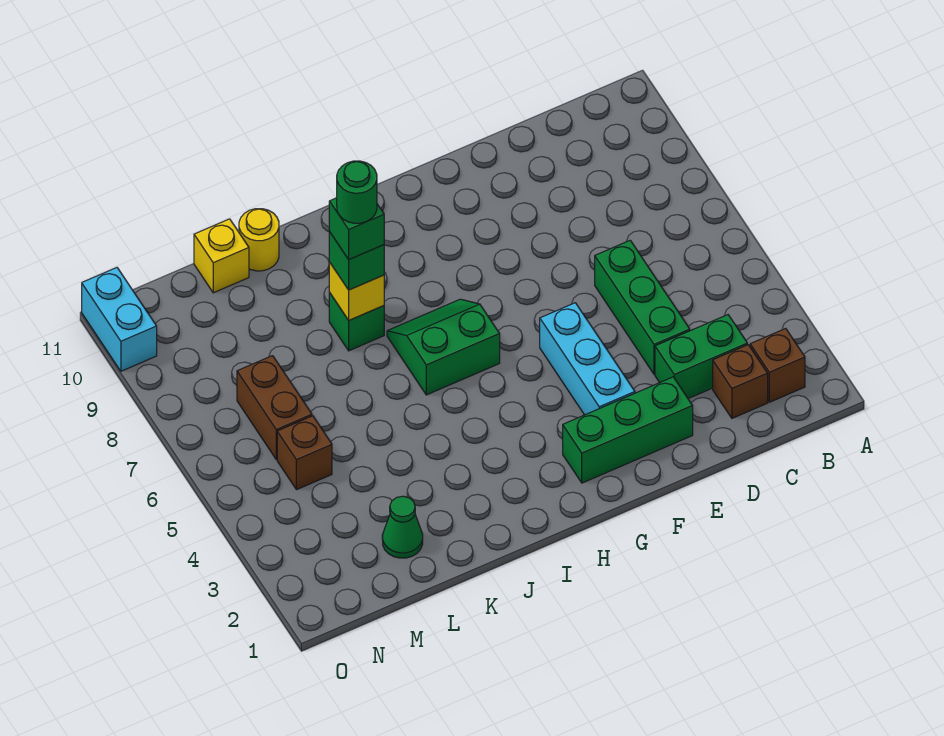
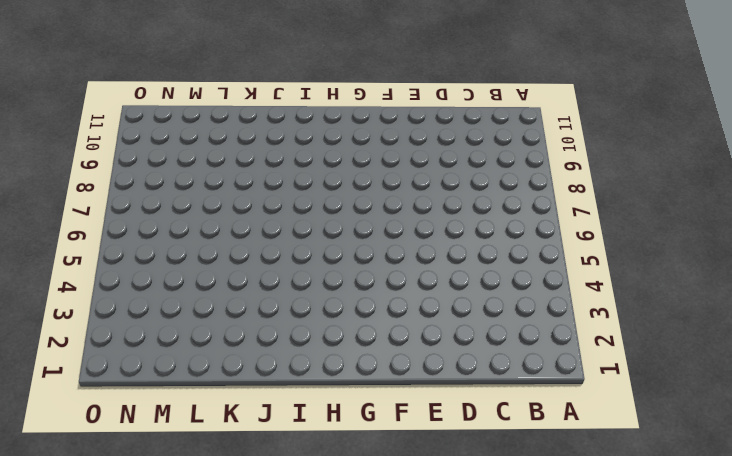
none -> brown brick B2 level 1
none -> brown brick C2 level 1
none -> green brick C3:D3 level 1

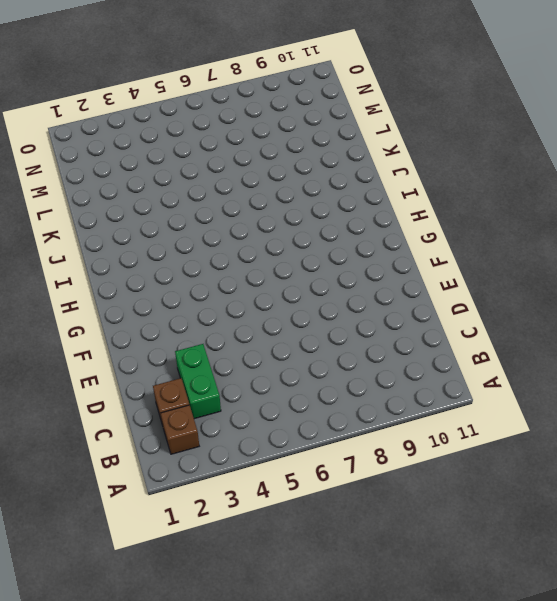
none -> green brick D4:D6 level 1
none -> green brick E2:G2 level 1
none -> cyan brick F3:F5 level 1

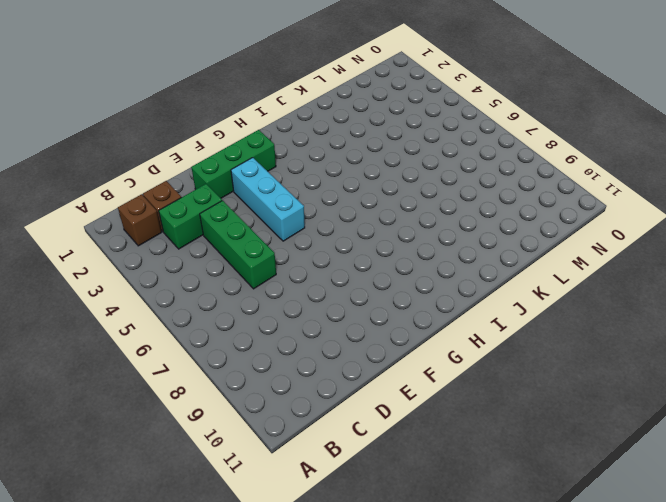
none -> green slope H6:I7 level 1 top 6
none -> green brick J8 level 1
none -> yellow round brick K11 level 1

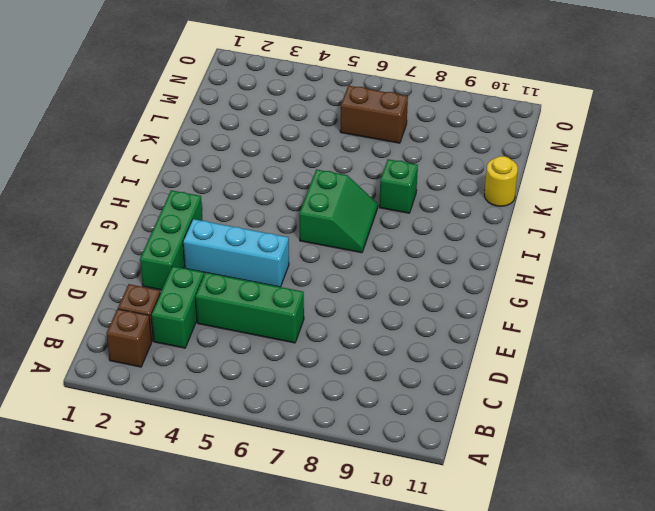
none -> green cone L2 level 1
none -> yellow brick L11 level 1
none -> brown brick M5 level 1

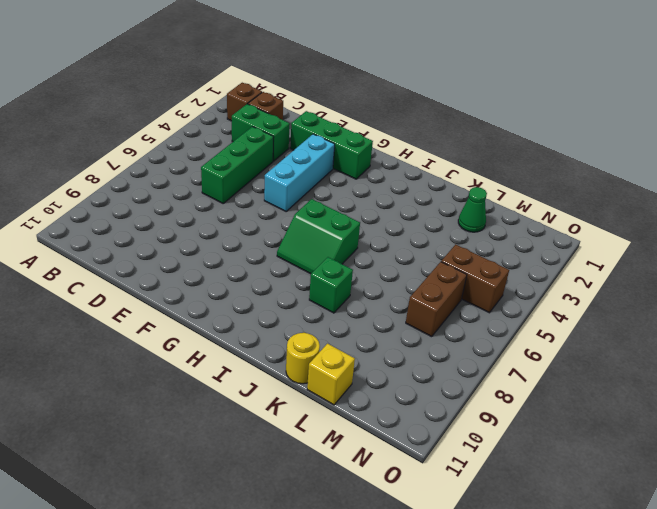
brown brick M5:N5 level 1 -> brown brick M5 level 1
none -> cyan brick O10:O11 level 1
none -> yellow brick J8 level 2
none -> green brick J8 level 3

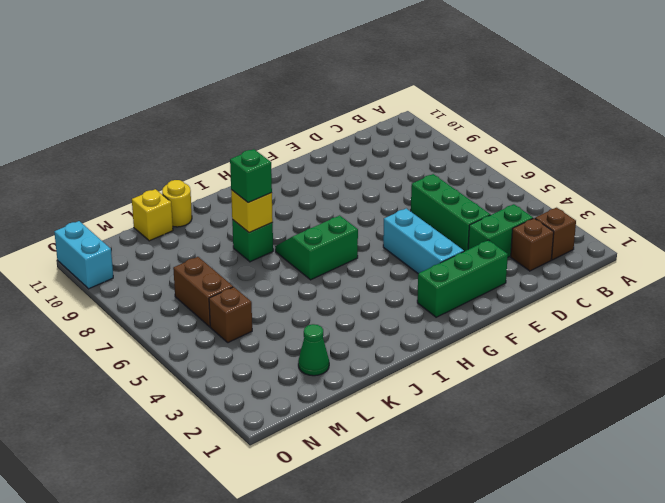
none -> green brick J8 level 4
none -> green round brick J8 level 5

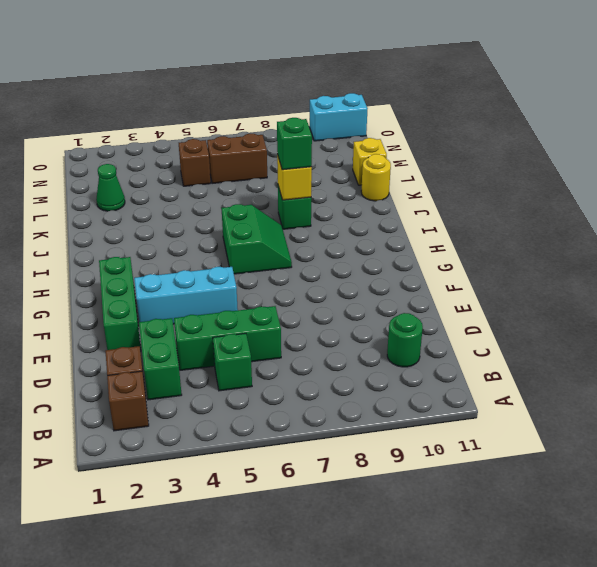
green brick C5 level 1 -> green brick J8 level 4
green round brick C10 level 1 -> green round brick J8 level 5

